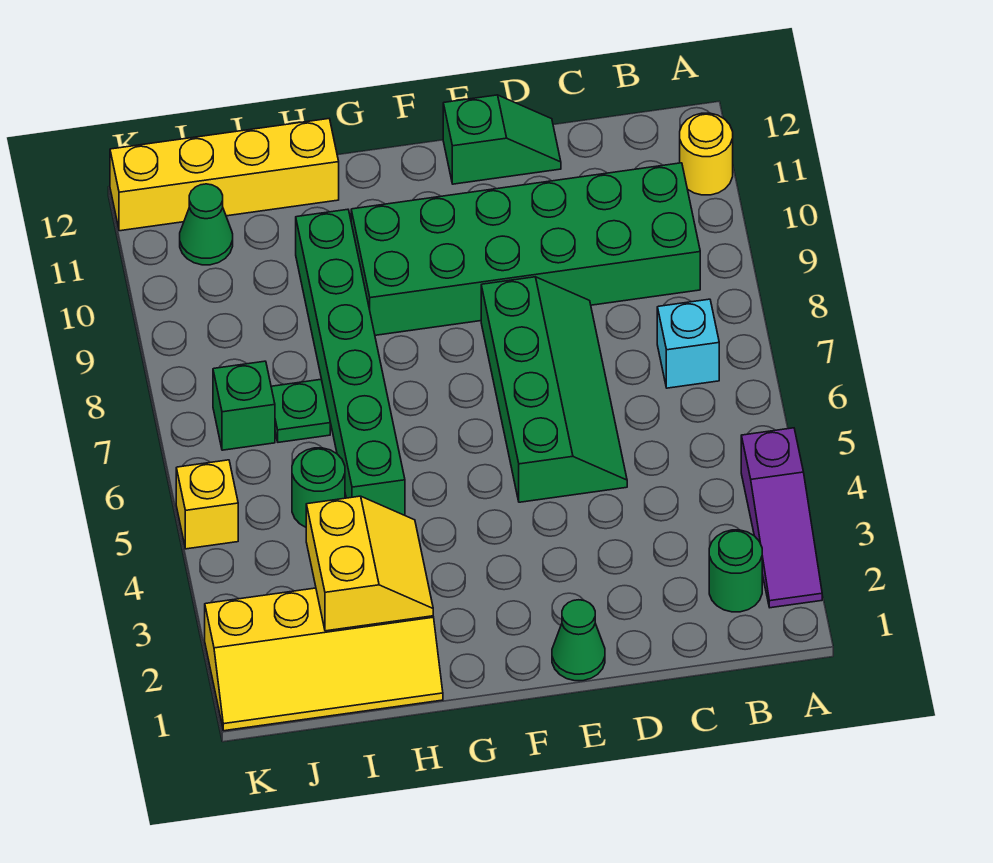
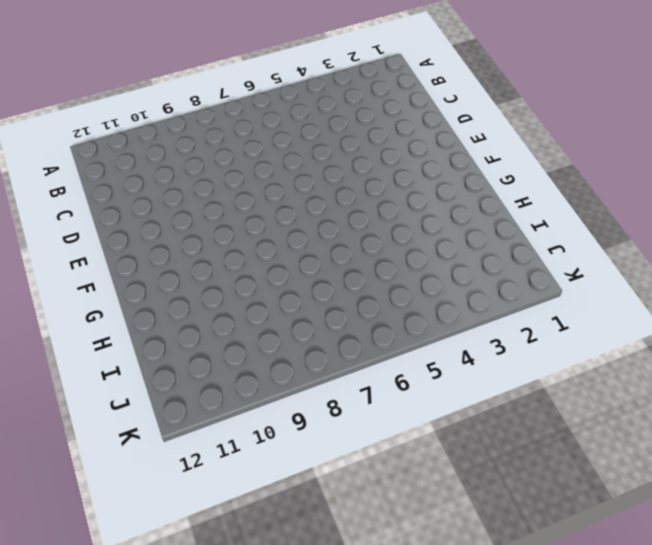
none -> purple slope A2:A4 level 1 top 4
none -> yellow round brick A11 level 1
none -> green round brick B2 level 1

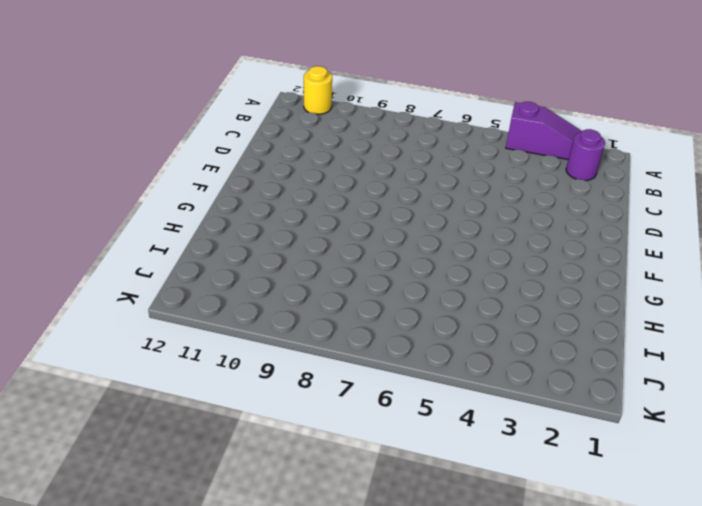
purple round brick B2 level 1 -> green round brick B2 level 1
none -> cyan brick B7 level 1
none -> green brick B9:G10 level 1
none -> green slope D5:E8 level 1 top E

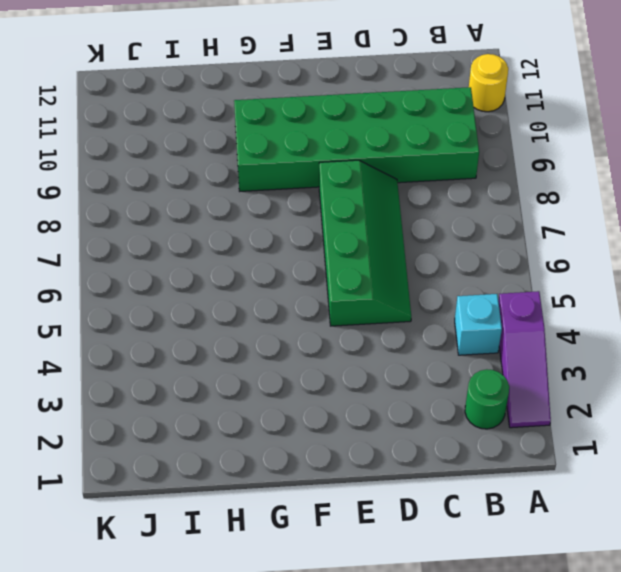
cyan brick B4 level 1 -> cyan brick B7 level 1
none -> green slope D12:E12 level 1 top E
none -> green cone E1 level 1
none -> yellow slope H1:K2 level 1 top 2

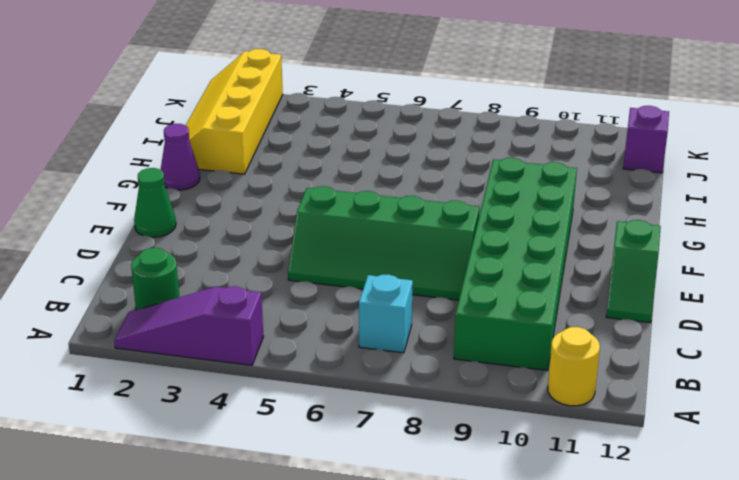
purple cone G1 level 1 -> none
purple brick J12 level 1 -> yellow brick H12:K12 level 1
none -> green brick H5:H10 level 1
none -> green round brick I5 level 1
none -> green plate I7 level 1

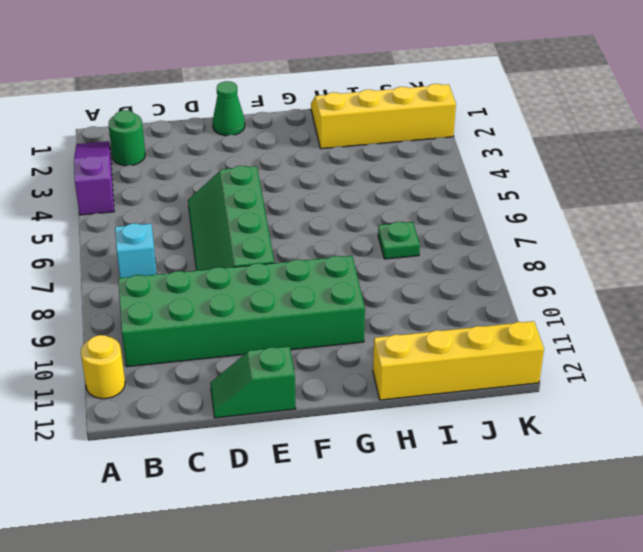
none -> green brick H5:H10 level 1
none -> green round brick I5 level 1
none -> green brick J7 level 1

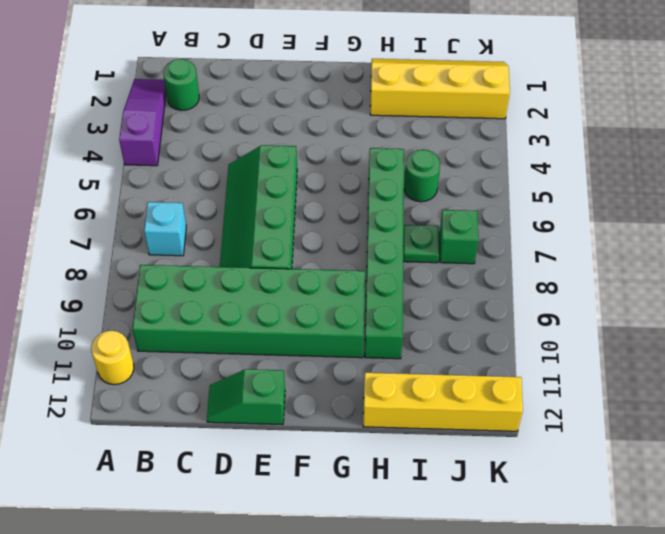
none -> green cone E1 level 1
none -> green cone J11 level 1
none -> yellow brick K5 level 1

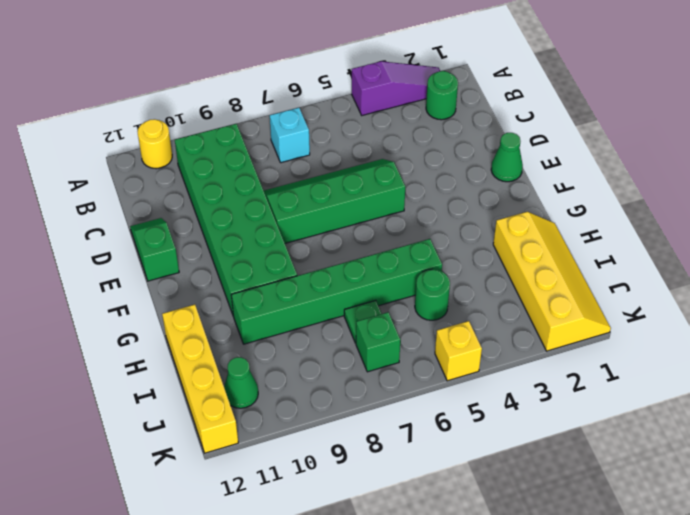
none -> yellow slope H2:I3 level 2 top I

